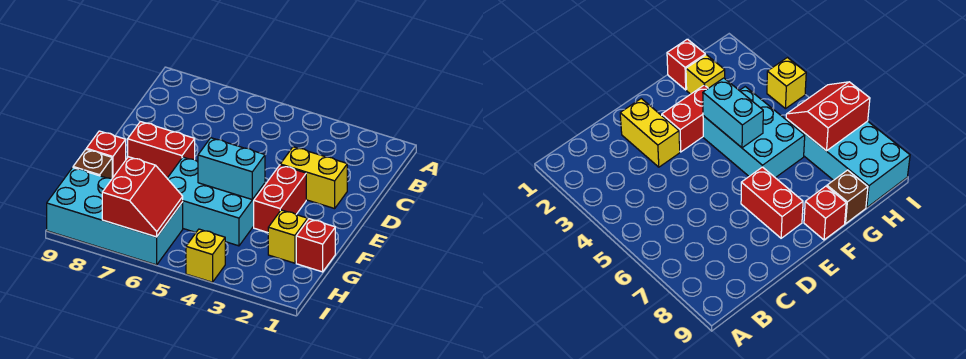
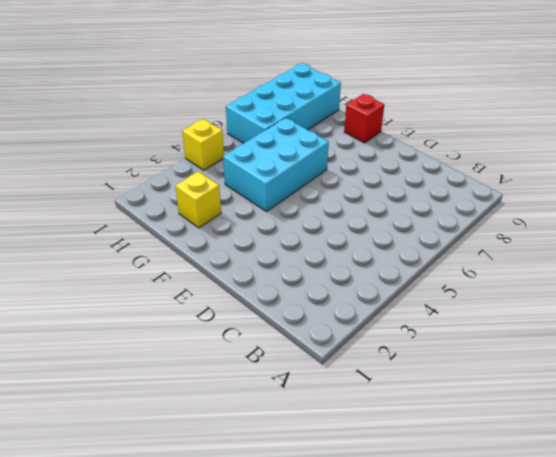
none -> yellow brick D2:D3 level 1
none -> red brick E3:F3 level 1
none -> red brick E7:E8 level 1

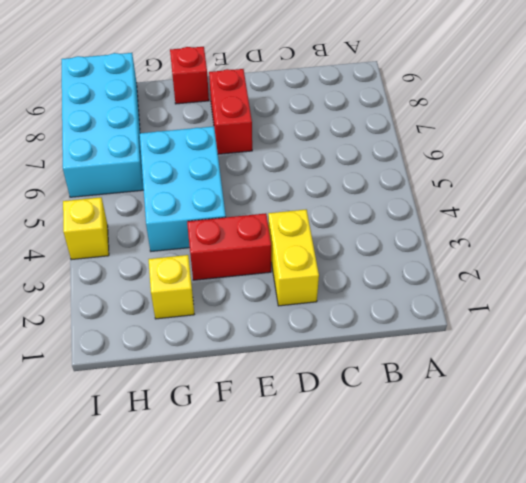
none -> red brick G1 level 1
none -> brown brick G9 level 1
none -> cyan brick F4:F5 level 2

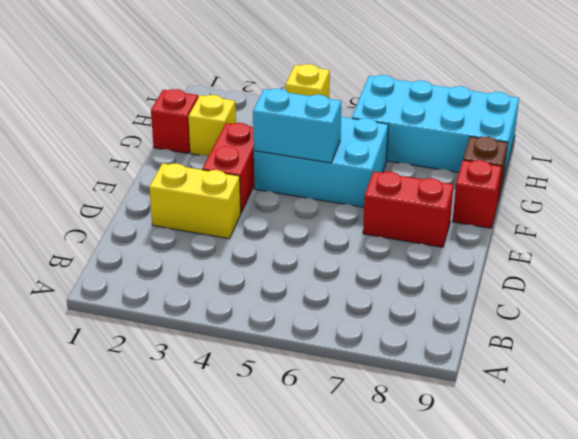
none -> red slope H6:I7 level 2 top 7

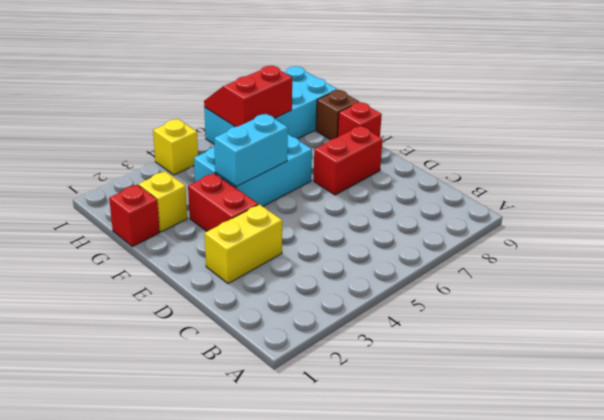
red slope H6:I7 level 2 top H -> red slope H6:I7 level 2 top 7

